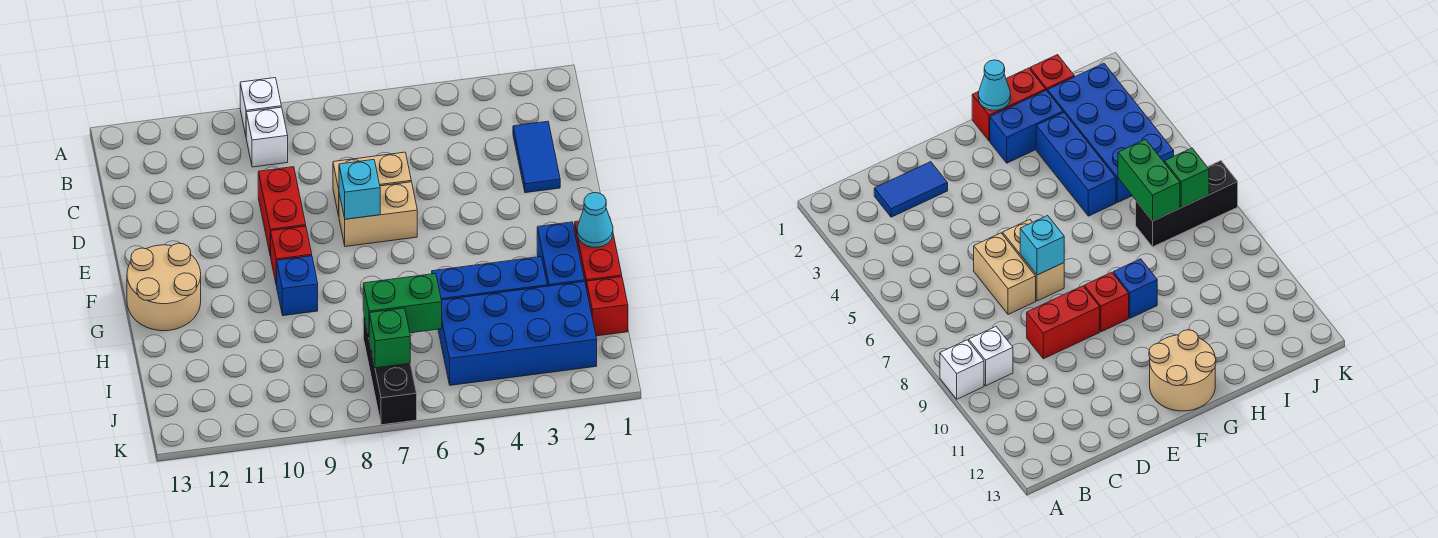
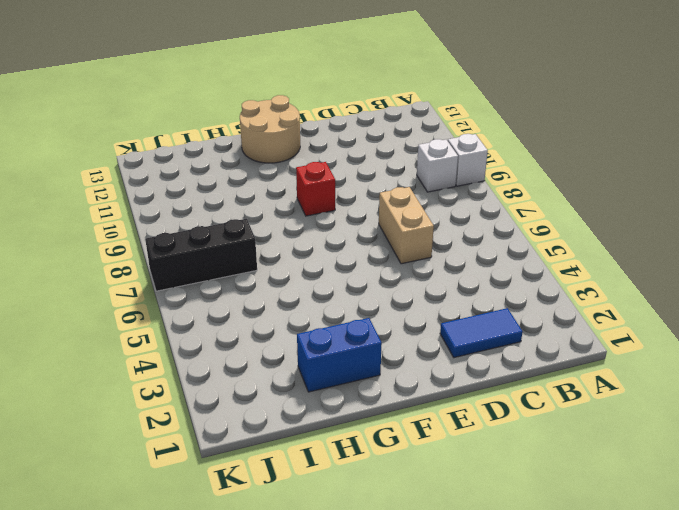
none -> red brick D9:E9 level 1
none -> tan brick E6:E7 level 1
none -> red brick G1:H1 level 1

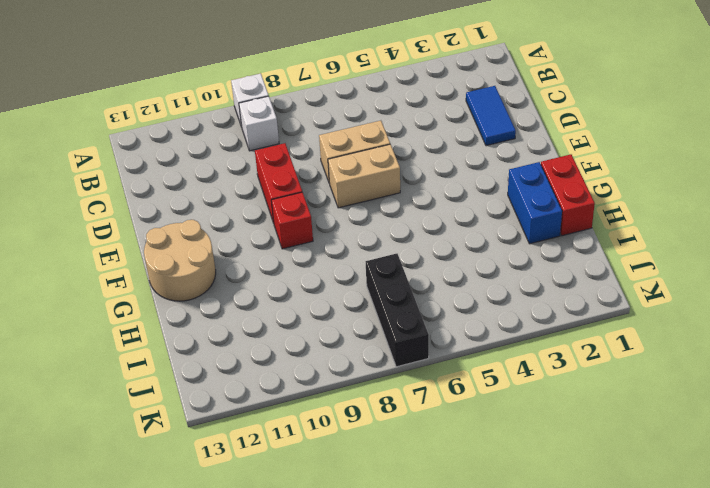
none -> blue brick G9 level 1
none -> blue brick H3:H5 level 1
none -> red brick I1 level 1

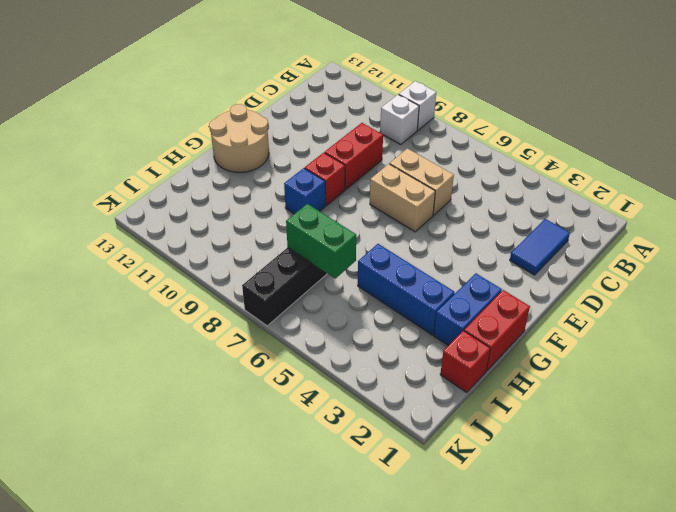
none -> blue brick I2:J5 level 1
none -> cyan brick E7 level 2
none -> cyan cone G1 level 2

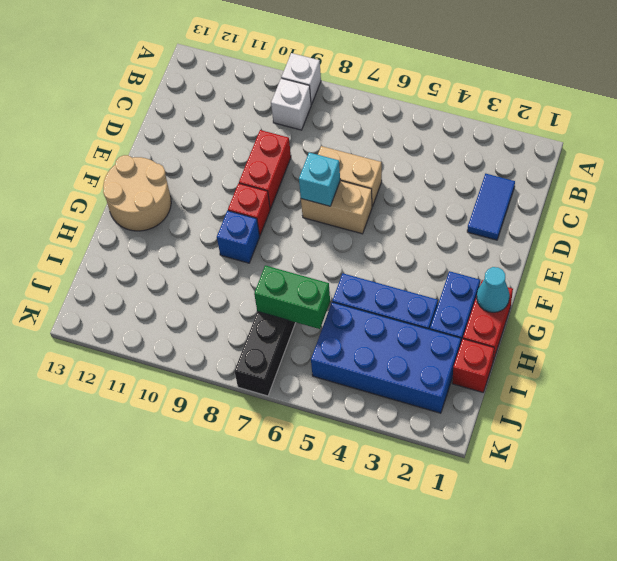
none -> green brick J7 level 2

